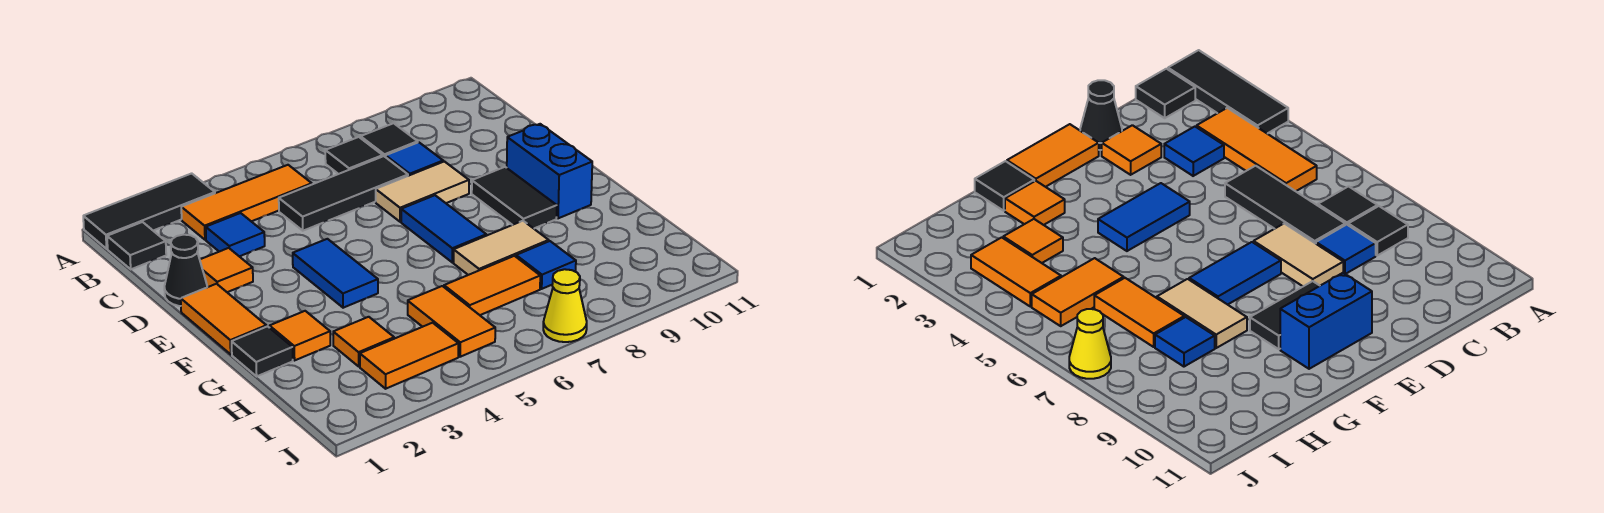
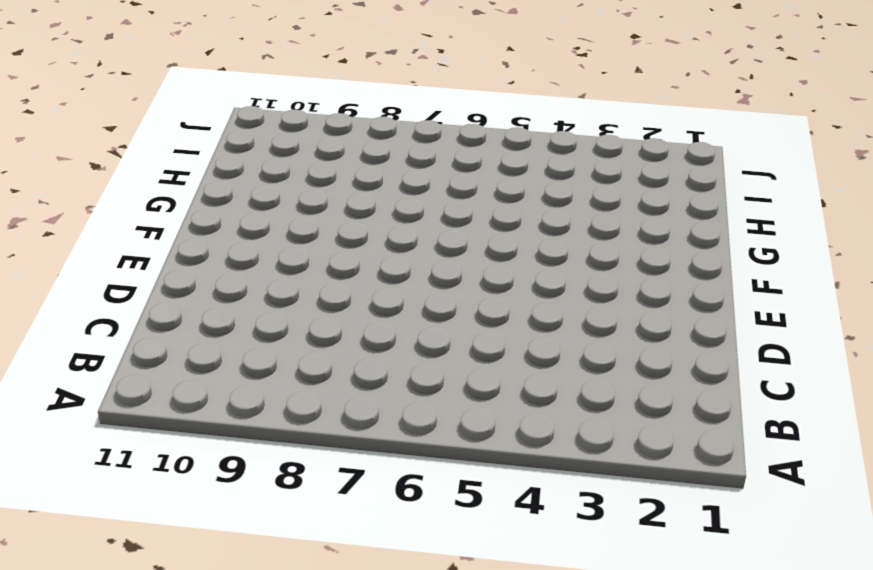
none -> black tile A1:A3 level 1
none -> black tile B1 level 1
none -> orange tile B3:B5 level 1

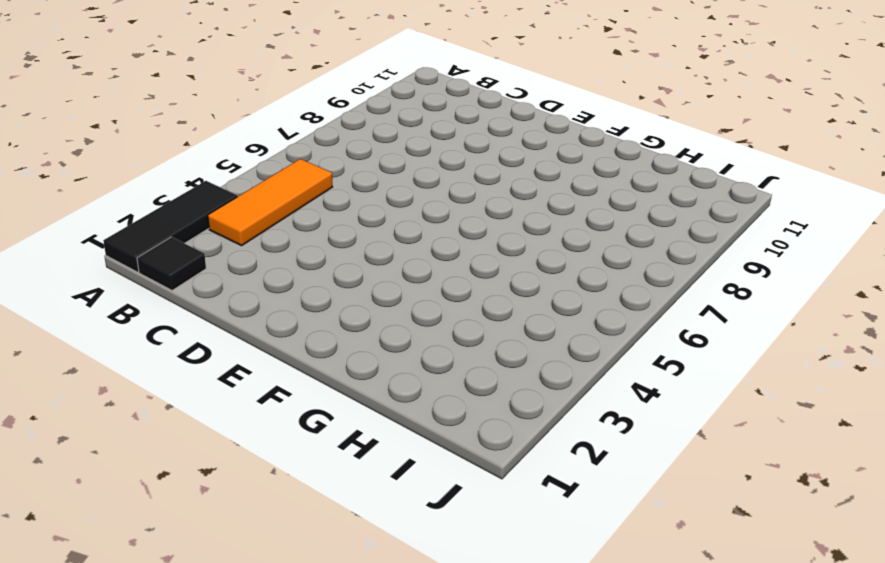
none -> black tile B7 level 1
none -> black tile B8 level 1
none -> blue tile C3 level 1

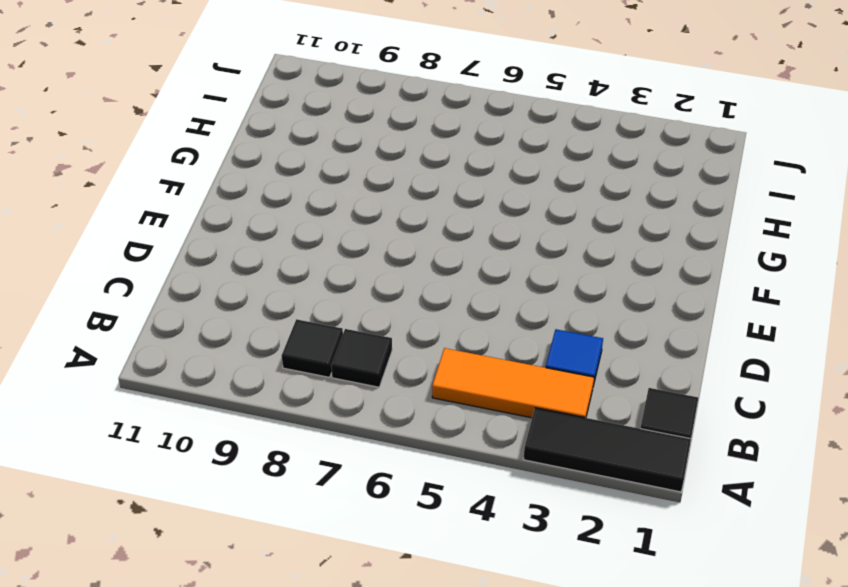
none -> black tile C5:C7 level 1
none -> blue tile C8 level 1
none -> black cone D1 level 1

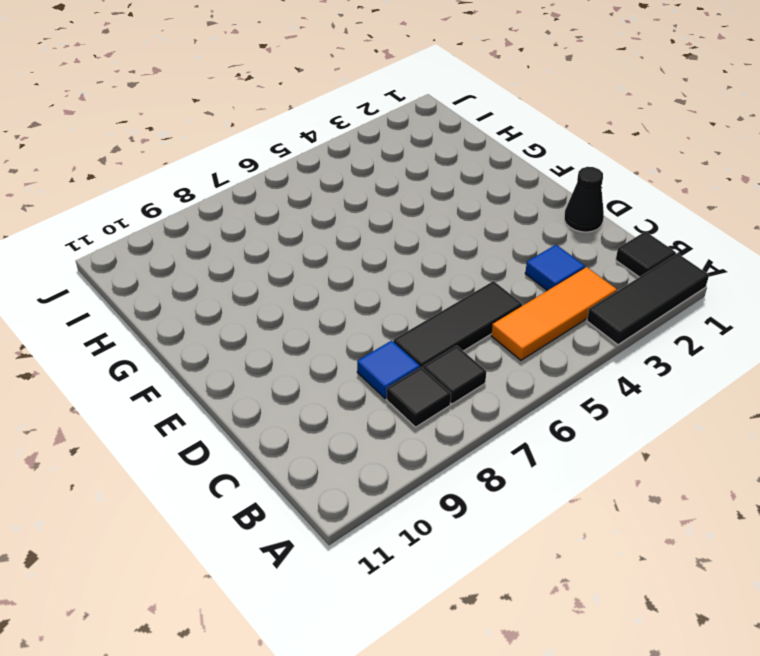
none -> orange tile D2 level 1
none -> tan tile D7:D8 level 1
none -> orange tile E1:F1 level 1

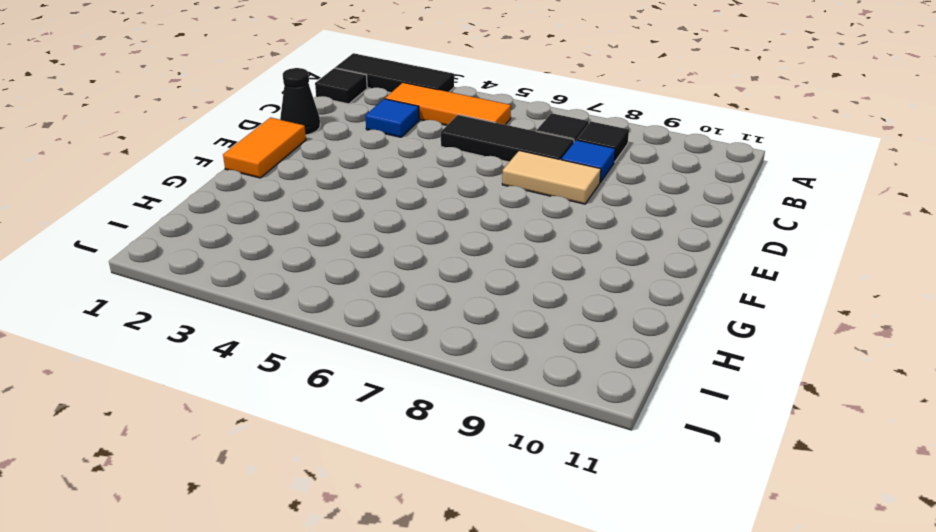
none -> orange tile D2 level 1
none -> blue tile E4:F4 level 1
none -> blue tile E7:F7 level 1

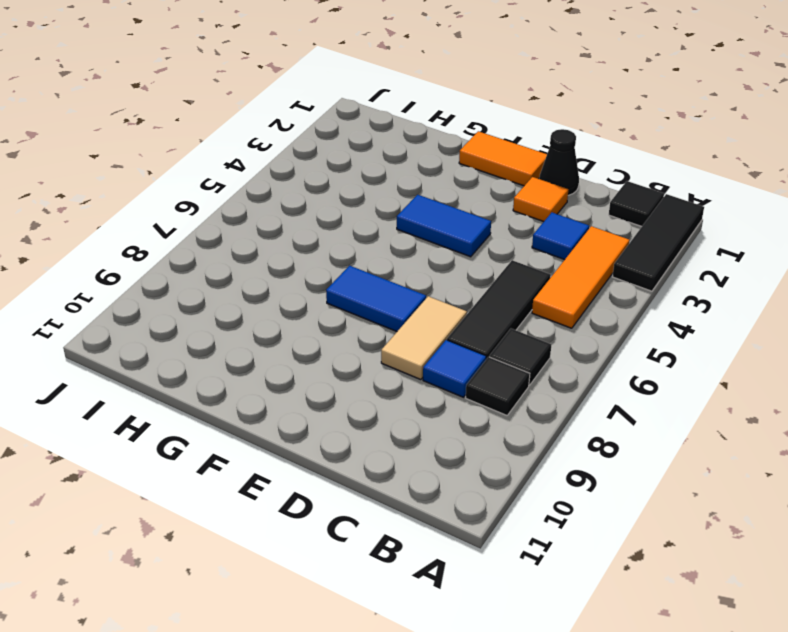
none -> black tile E9:F9 level 1
none -> blue brick E10:F10 level 1
none -> black tile G1 level 1

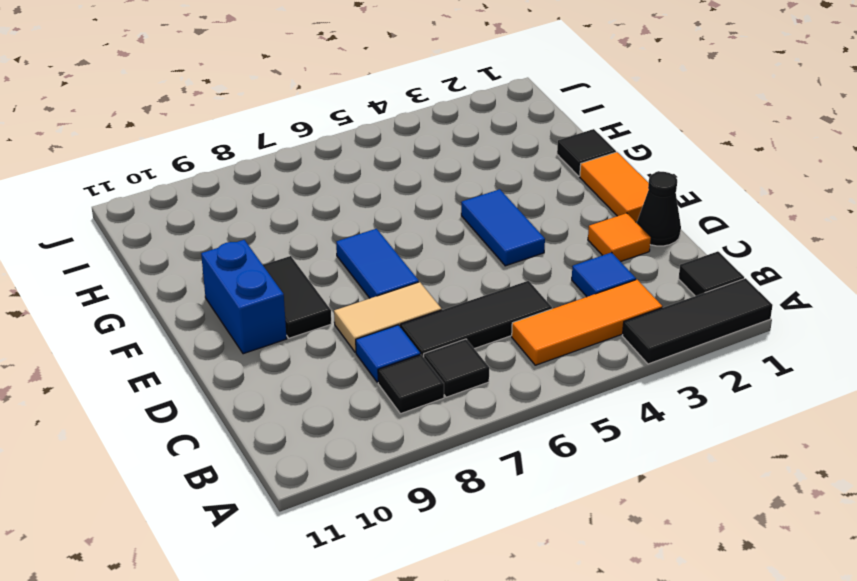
none -> orange tile G2 level 1
none -> tan tile G7:G8 level 1
none -> orange tile H3 level 1

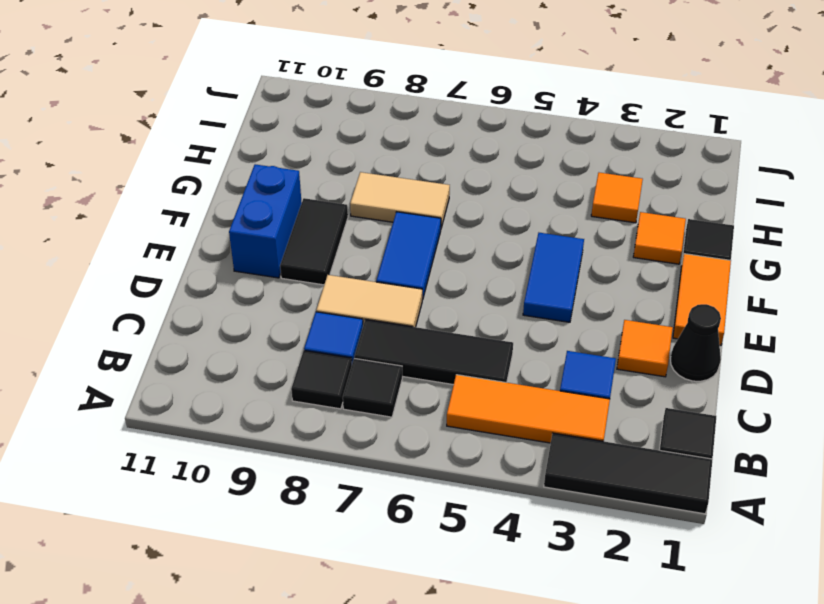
none -> orange tile H5:I5 level 1
none -> orange tile H6:H7 level 1
none -> blue tile H8 level 1

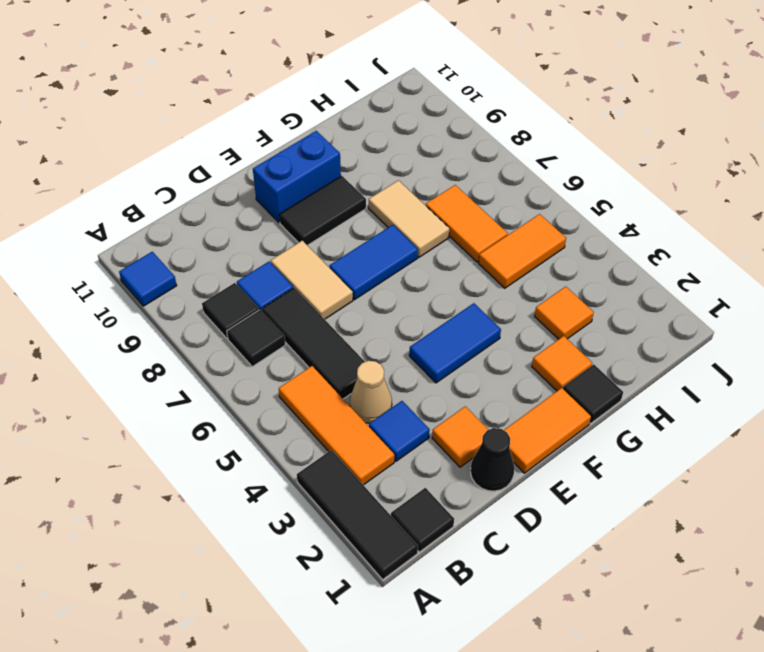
blue tile A10 level 1 -> blue tile H8 level 1
tan cone C4 level 1 -> none
none -> orange tile I3:I4 level 1
none -> yellow cone J7 level 1

